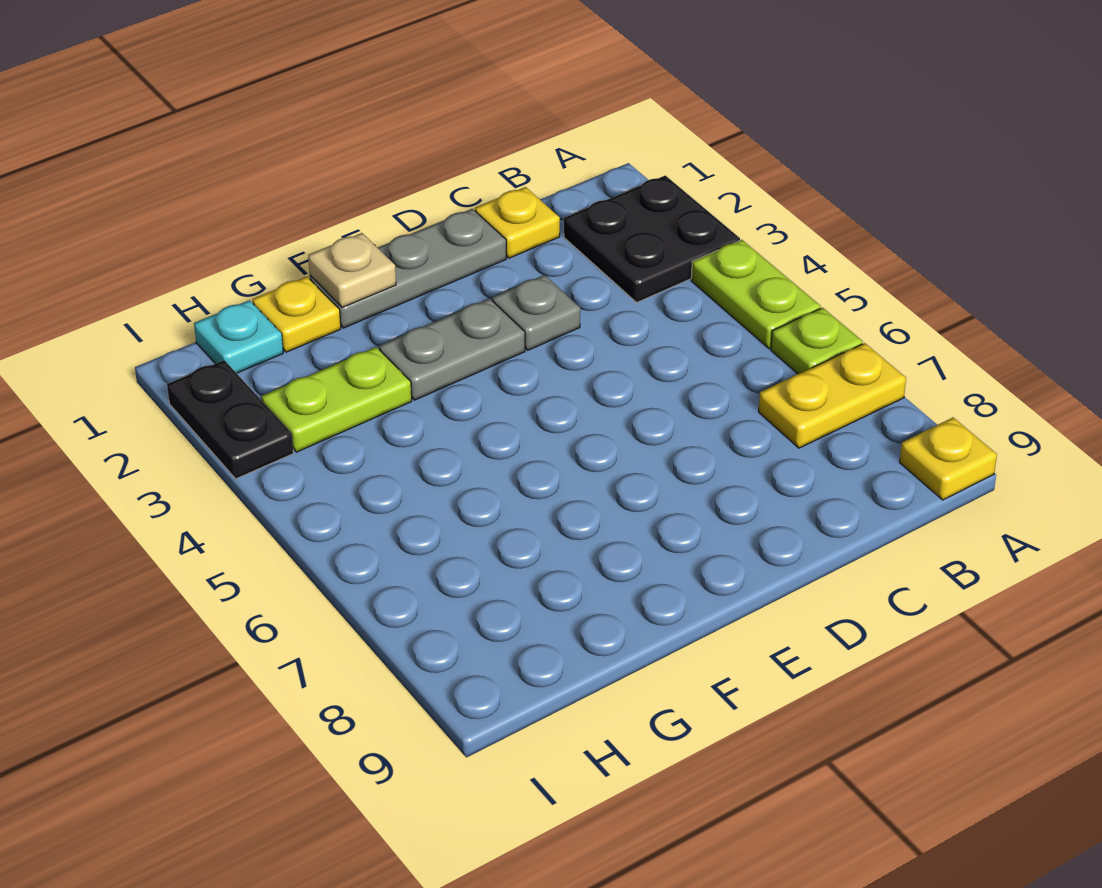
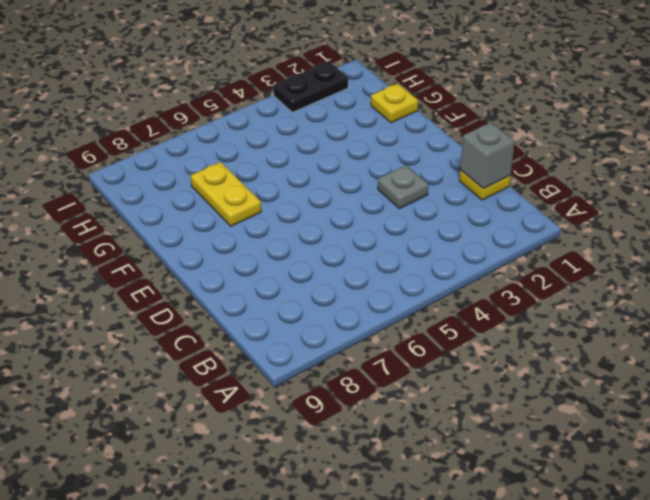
grey brick C1 level 2 -> none
yellow plate F7:G7 level 1 -> yellow plate A7:B7 level 1
none -> black plate A2:B3 level 1
none -> lime plate A4:A5 level 1
none -> lime plate A6 level 1

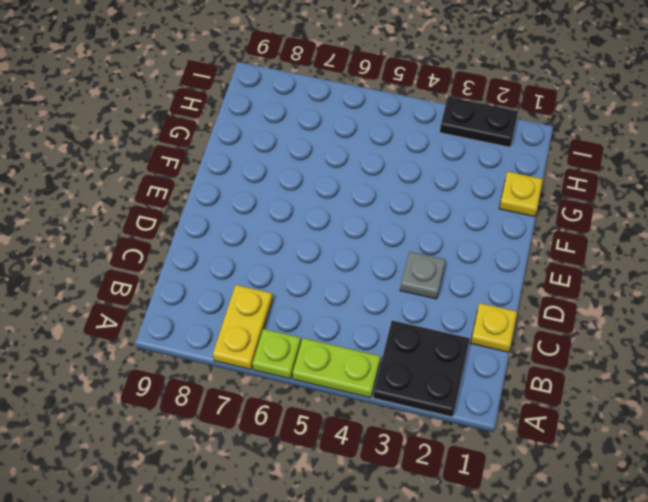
none -> yellow plate A9 level 1
none -> grey plate D1:F1 level 1
none -> grey plate E3:F3 level 1

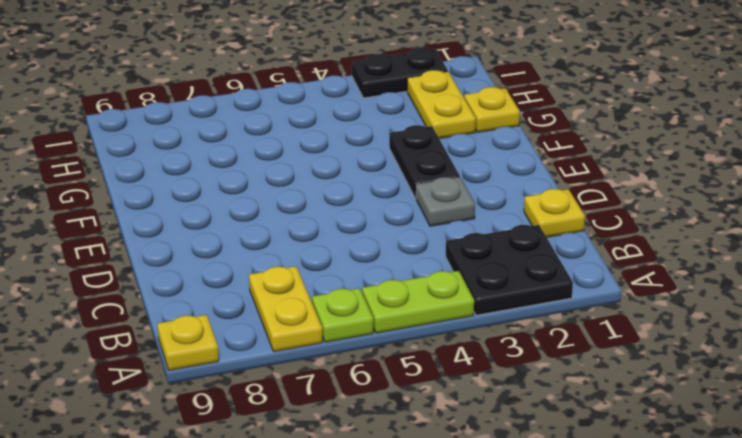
black plate E3:F3 level 1 -> grey plate E3:F3 level 1
yellow plate G2:H2 level 1 -> none
none -> grey plate D1:F1 level 1
none -> lime plate G3:H3 level 1
none -> cyan plate H1 level 1

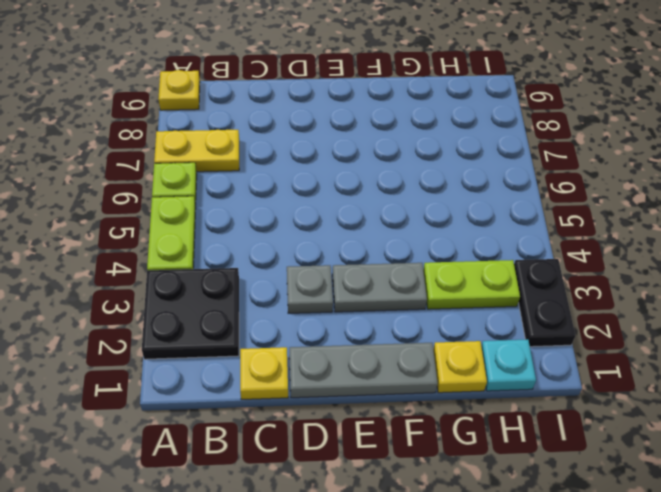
none -> tan plate F1 level 2

